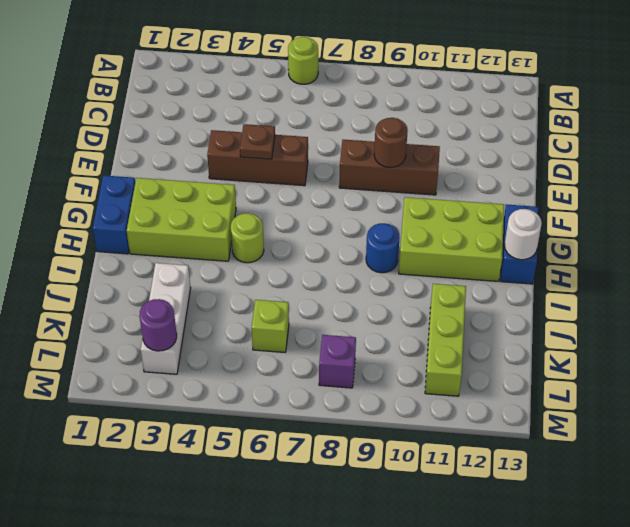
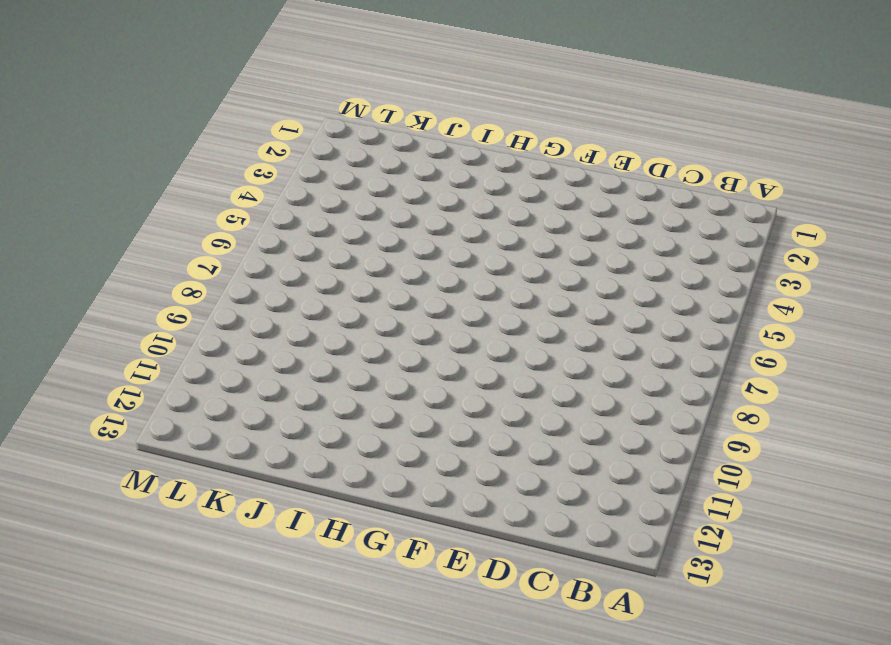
none -> lime round brick A6 level 1
none -> brown brick E4:E6 level 1
none -> brown brick E8:E10 level 1

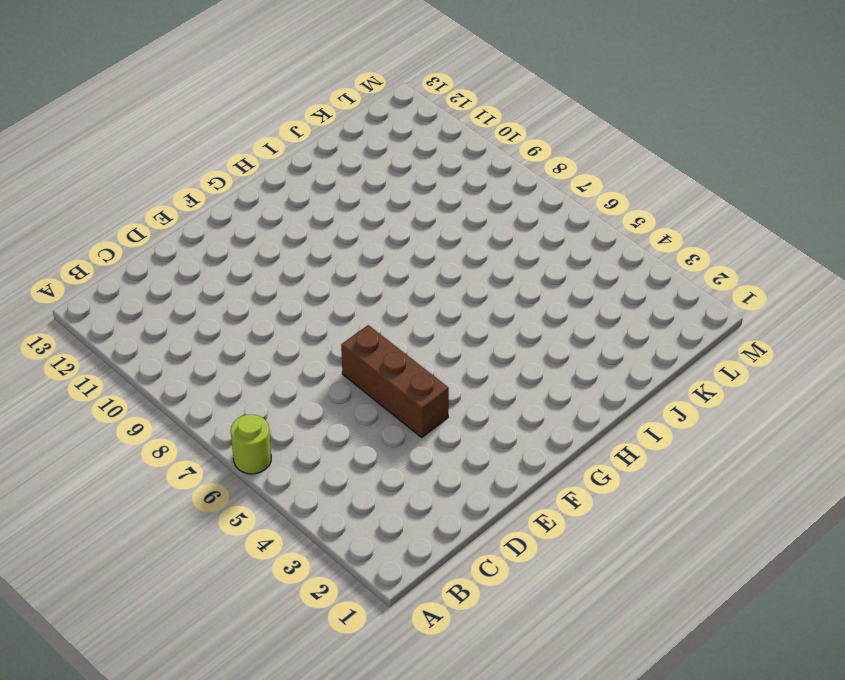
none -> brown brick E8:E10 level 1
none -> blue brick G1:H1 level 1
none -> lime brick G2:H4 level 1

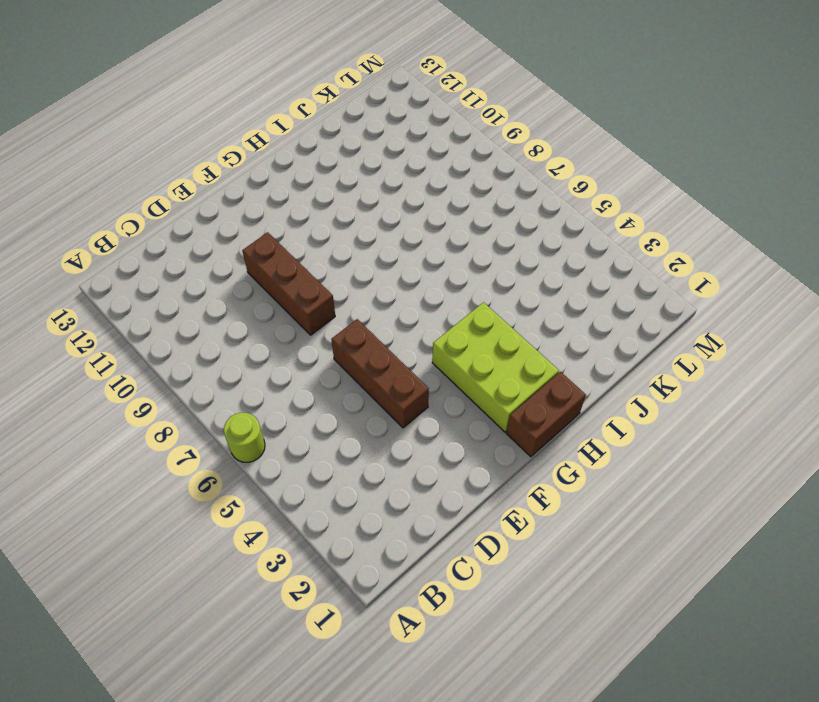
brown brick G1:H1 level 1 -> blue brick G1:H1 level 1
none -> lime brick G10:H12 level 1
none -> blue brick G13:H13 level 1
none -> lime round brick H5 level 1

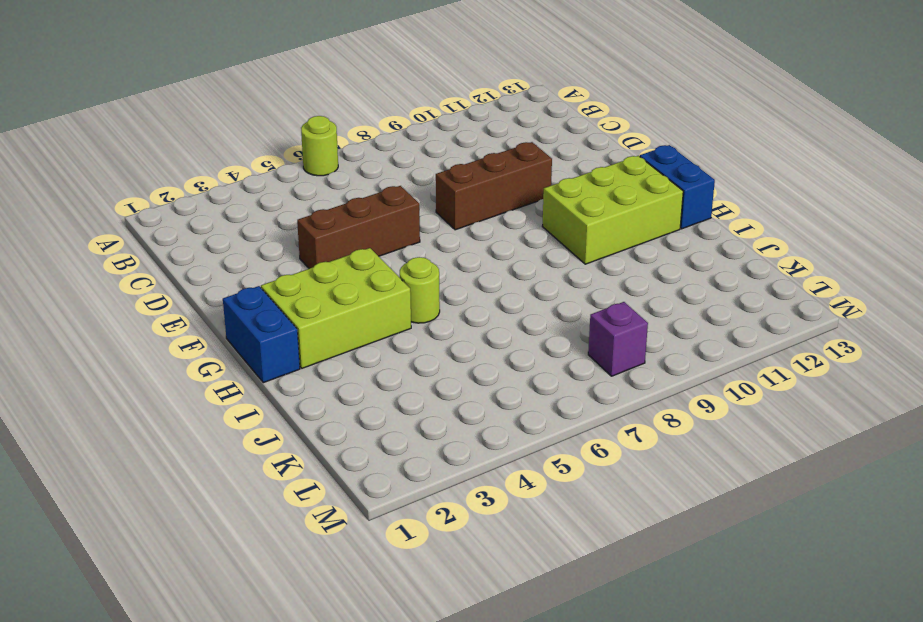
none -> blue round brick H9 level 1
none -> white brick J3:L3 level 1
none -> lime brick J11:L11 level 1

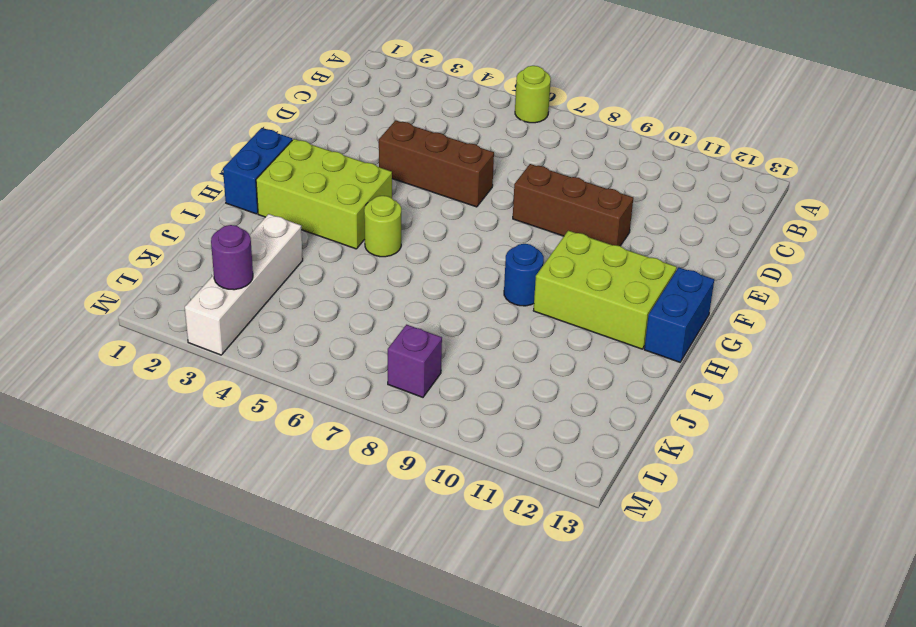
white brick J3:M3 level 1 -> white brick J3:L3 level 1
none -> lime brick J11:L11 level 1
none -> lime brick K6 level 1
none -> brown plate E5 level 2

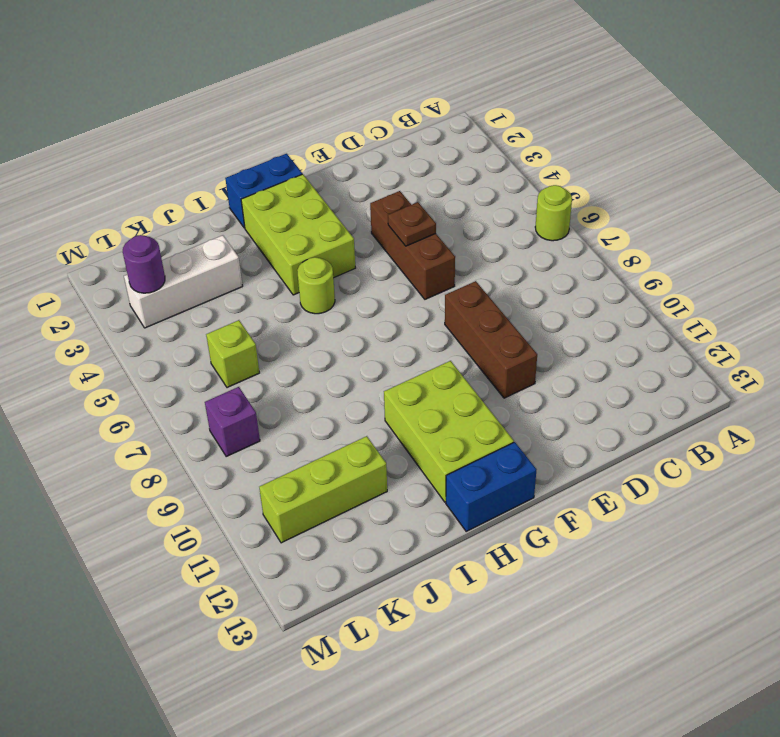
none -> blue round brick H9 level 1
none -> brown round brick E9 level 2
none -> white round brick H13 level 2

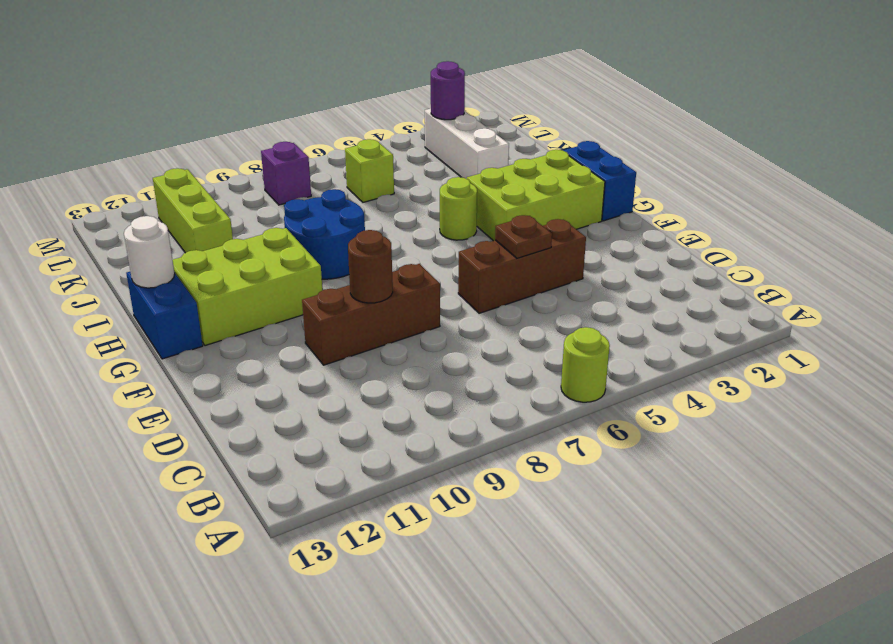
blue round brick H8:I9 level 1 -> blue round brick H9 level 1

